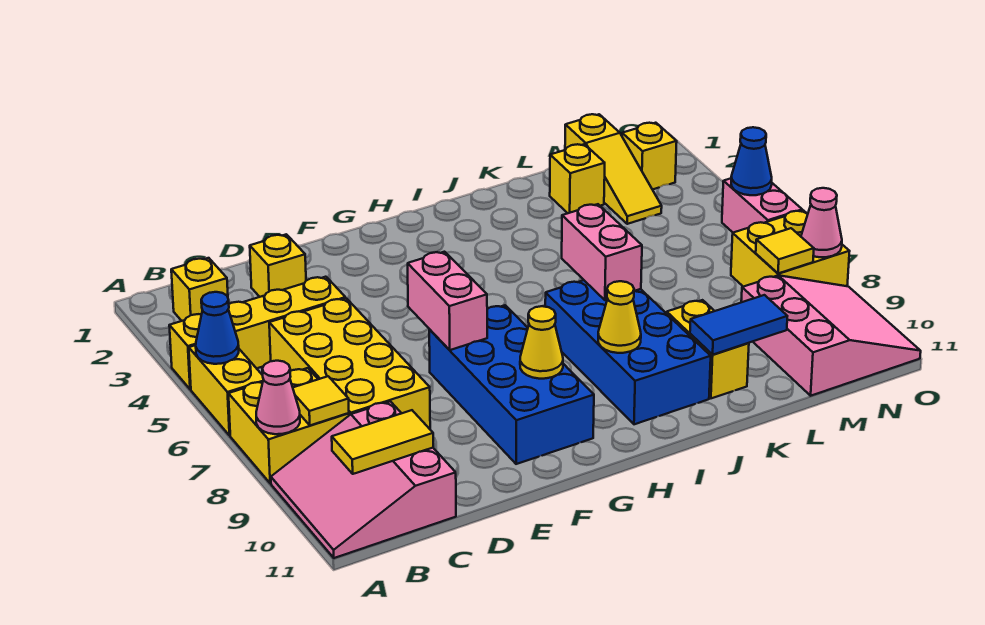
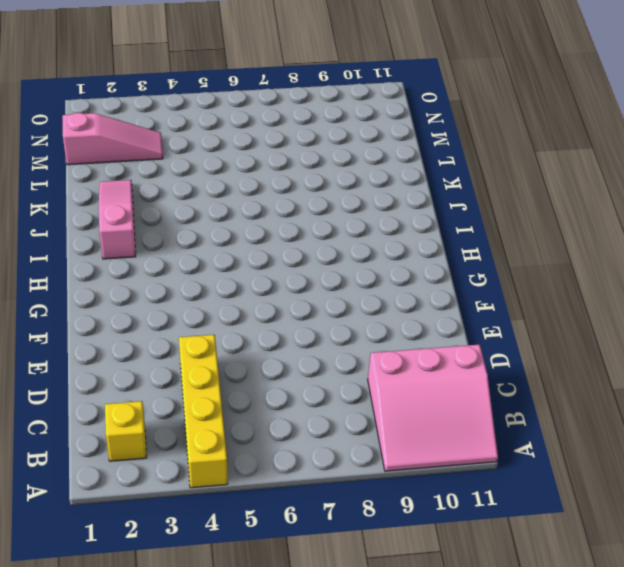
pink slope I2:K2 level 1 top I -> none
pink slope M1:M3 level 1 top 1 -> yellow slope M1:M3 level 1 top 1
none -> yellow brick A5:A6 level 1
none -> yellow brick A7:B8 level 1
none -> yellow brick C5:D8 level 1

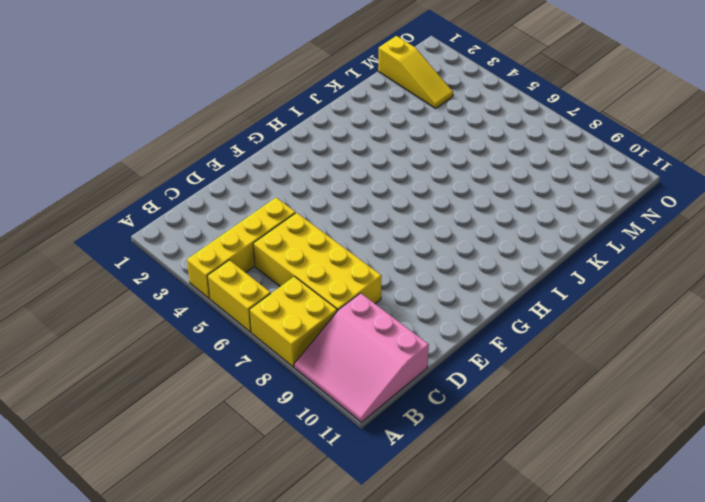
none -> yellow brick B2 level 1
none -> yellow brick D2 level 1
none -> blue brick F7:G10 level 1

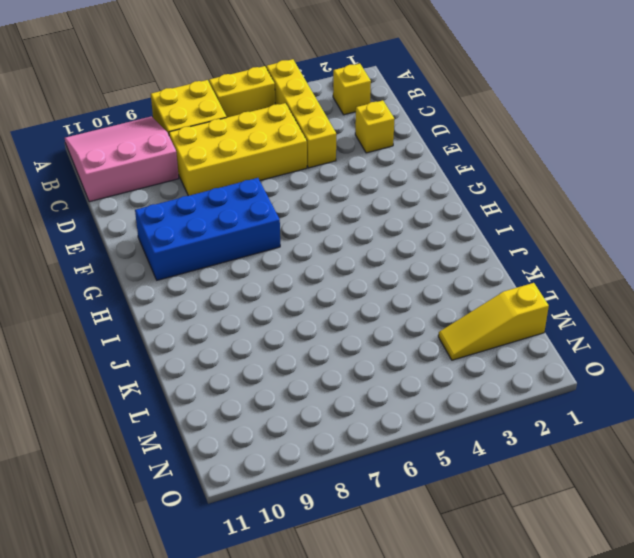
none -> blue brick I7:J10 level 1
none -> yellow brick K9:K10 level 1
none -> yellow brick L2 level 1

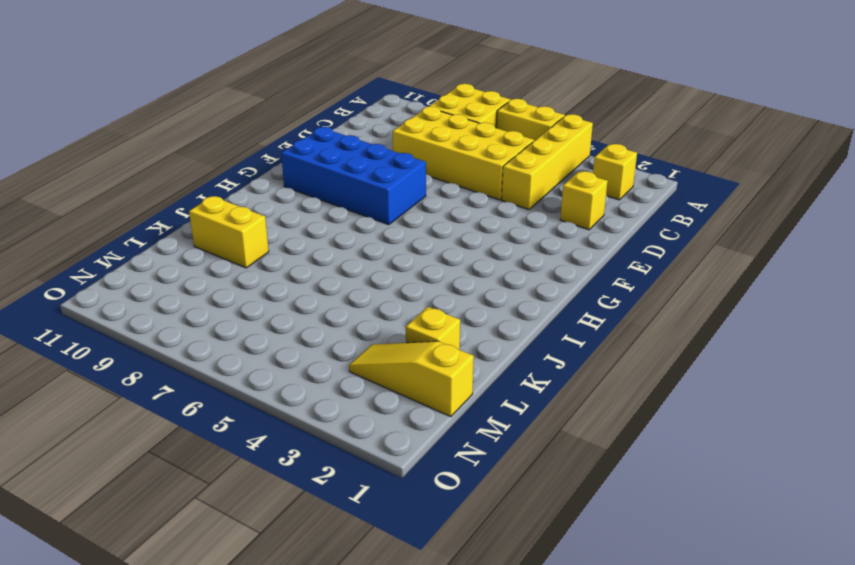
none -> pink slope A9:C11 level 1 top C
none -> blue brick I7:J10 level 1
none -> pink slope M9:O11 level 1 top M

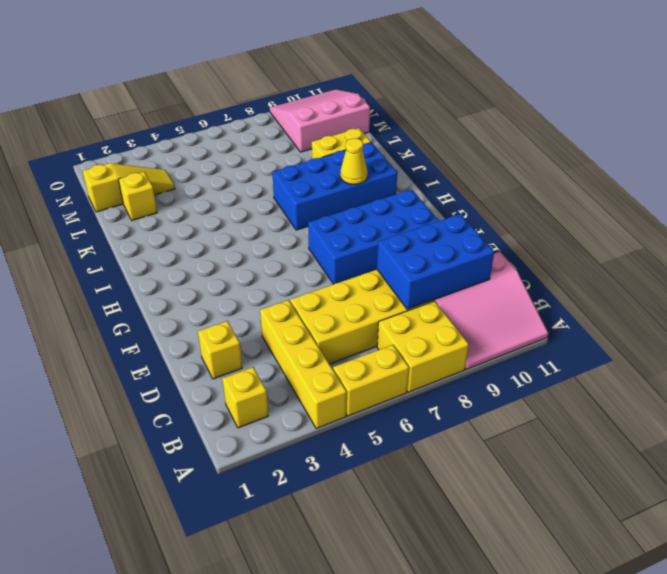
blue brick C8:D10 level 2 -> yellow tile B10:C10 level 2
none -> yellow brick N2 level 1
none -> yellow brick N7:O8 level 1
none -> pink brick O5:O6 level 1

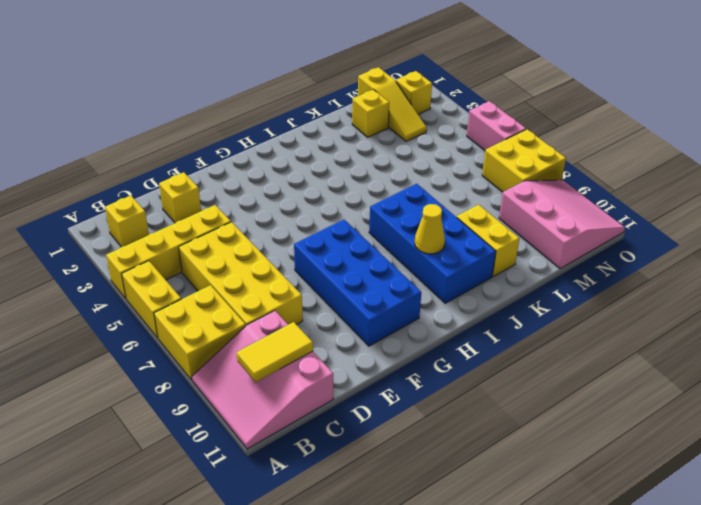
none -> blue cone A5 level 2
none -> pink cone A8 level 2
none -> yellow tile B8 level 2

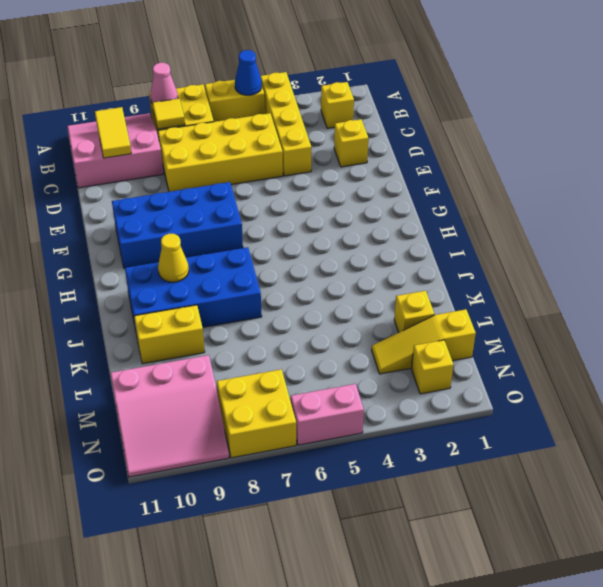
none -> pink brick F6:F7 level 2
none -> yellow cone G9 level 2
none -> pink brick J6:J7 level 2

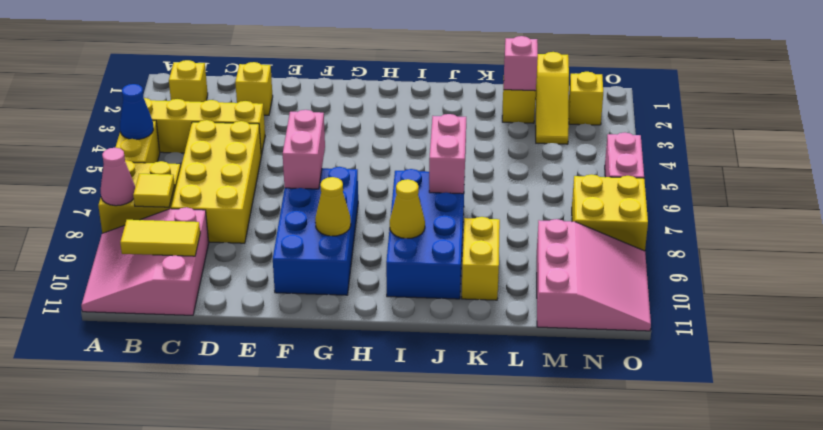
pink brick L2 level 2 -> none
none -> blue tile K10:L10 level 2
none -> yellow tile N8 level 2
none -> blue cone O5 level 2

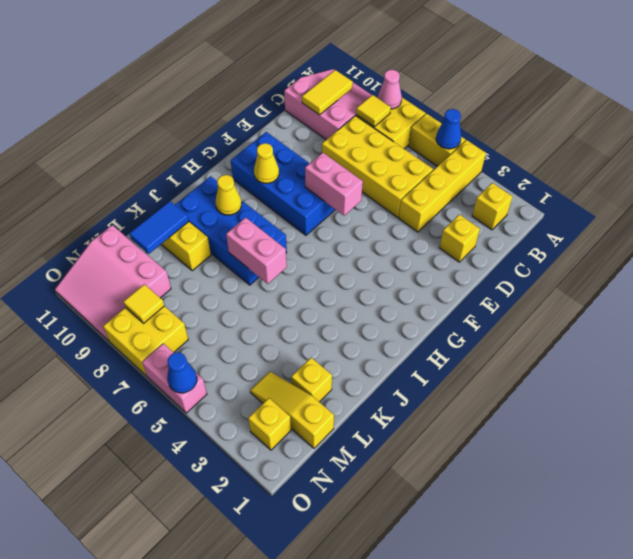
none -> pink cone O8 level 2

